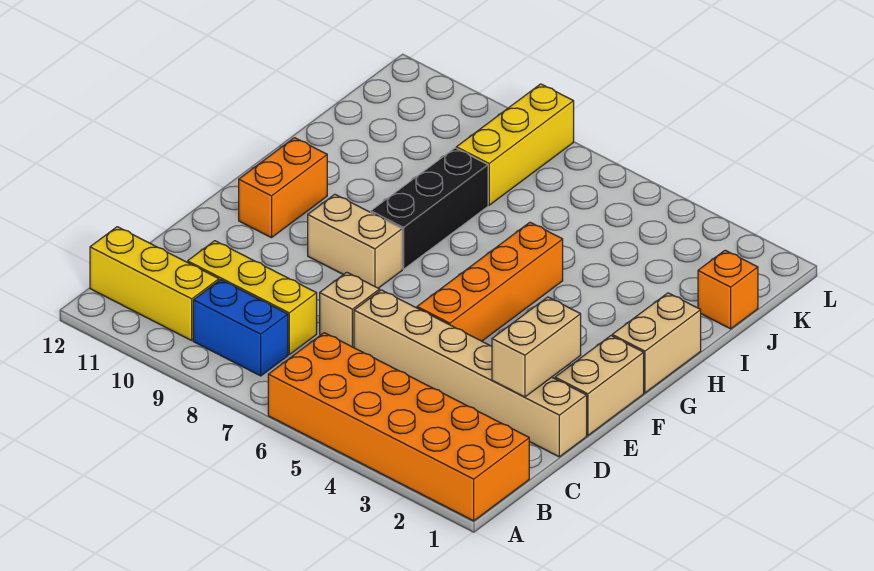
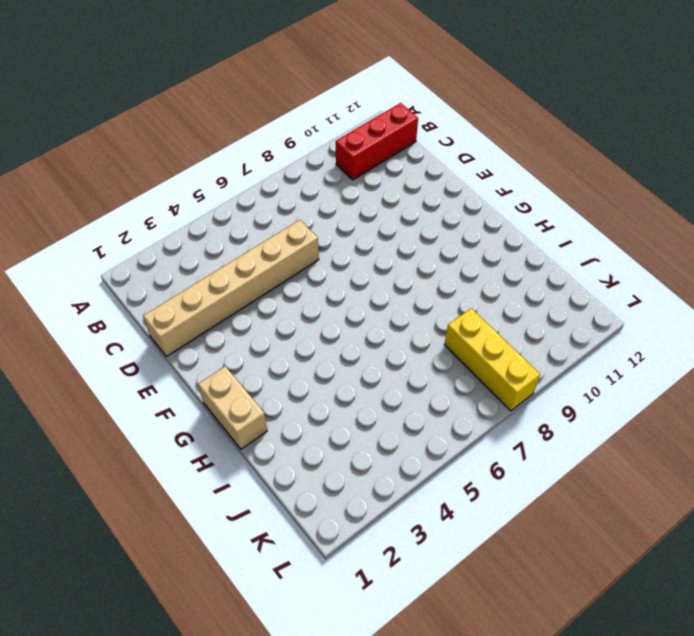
red brick B10:B12 level 1 -> yellow brick B10:B12 level 1
none -> orange brick A1:B6 level 1
none -> blue brick B8:B9 level 1
none -> yellow brick C8:C10 level 1

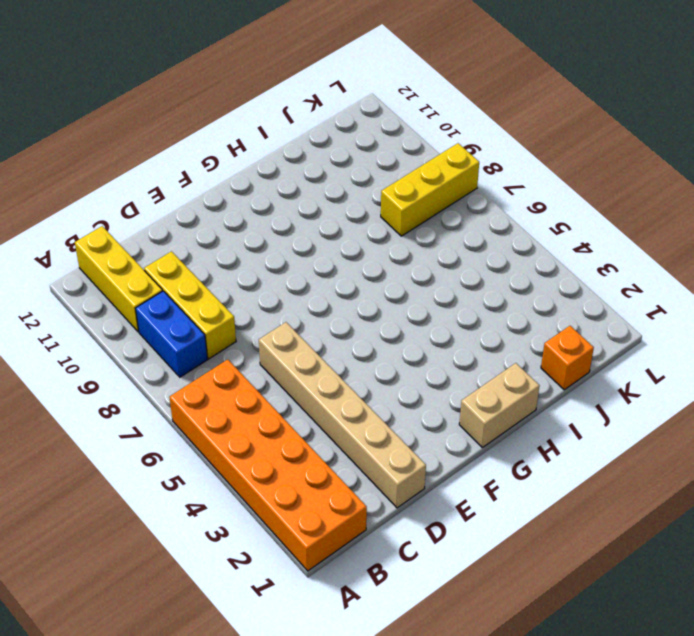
none -> tan brick D7 level 1
none -> tan brick E1:F1 level 1
none -> orange brick E5:H5 level 1

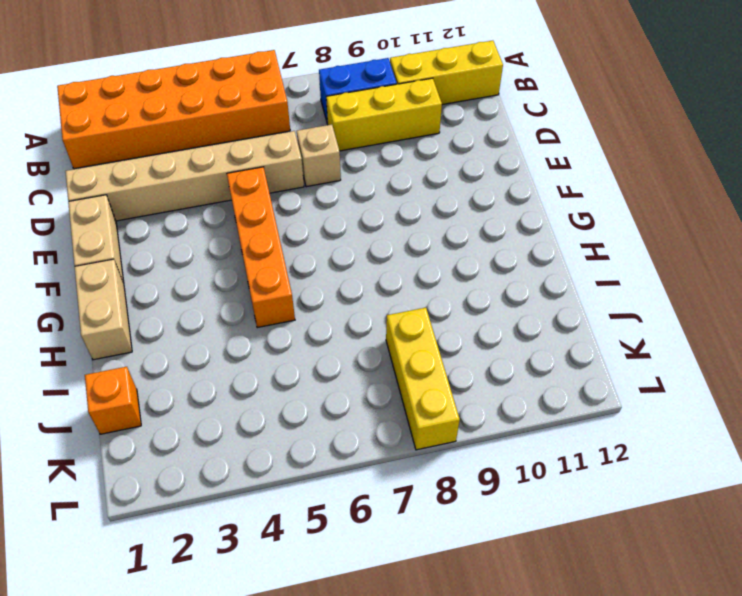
none -> tan brick F8:F9 level 1
none -> orange brick F11:G11 level 1
none -> black brick G8:I8 level 1

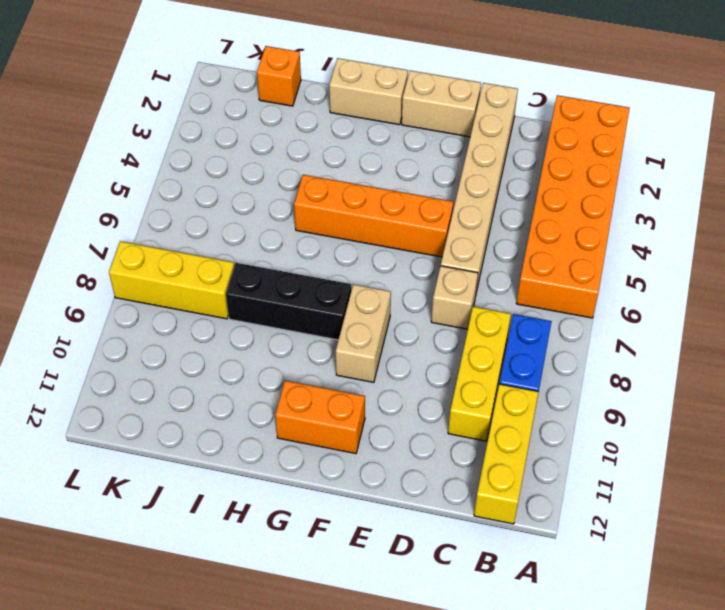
none -> tan brick D2:E2 level 2

